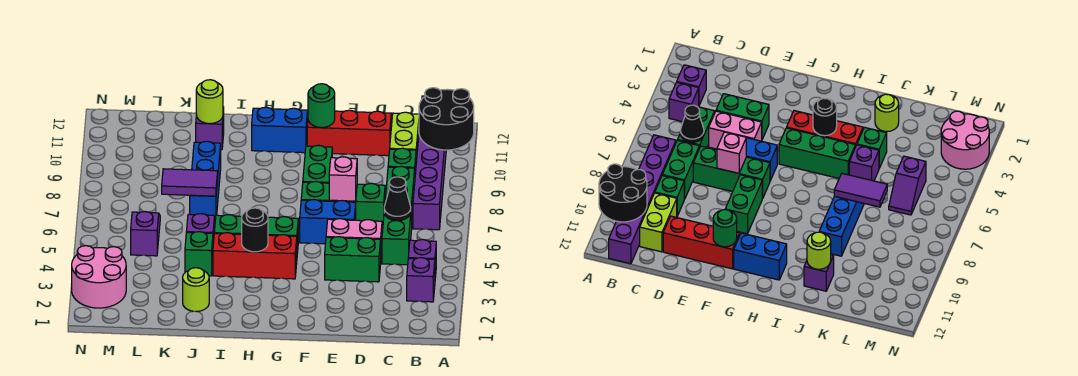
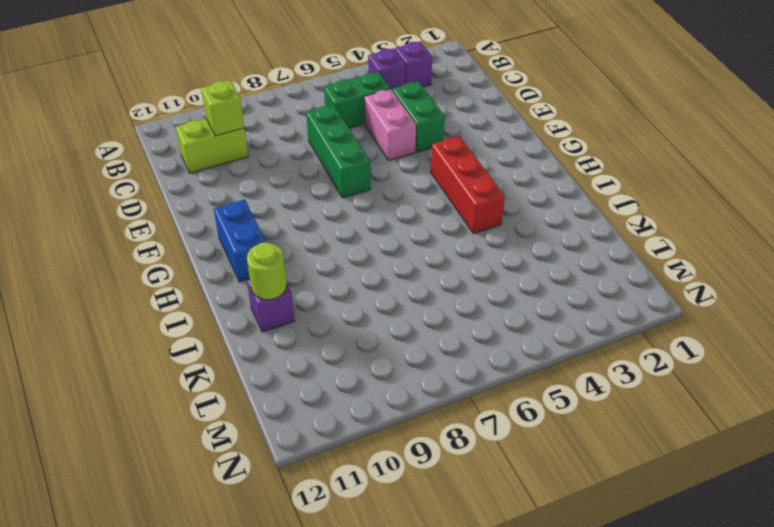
lime brick C10 level 2 -> none
none -> purple brick B7:B12 level 1
none -> green brick C7:C8 level 1
none -> green brick C9 level 1
none -> red brick D11:F11 level 1

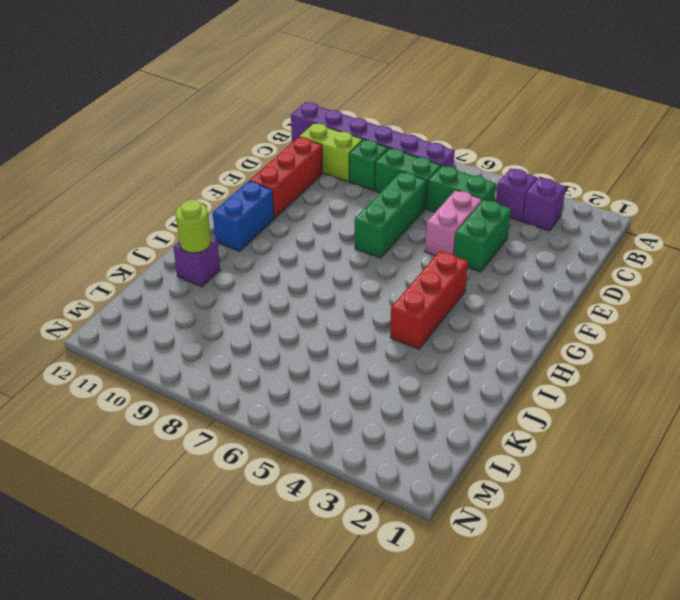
none -> blue brick E6:F6 level 1
none -> green brick F8:F9 level 1
none -> green brick G5:I5 level 1
none -> lime round brick J2 level 1

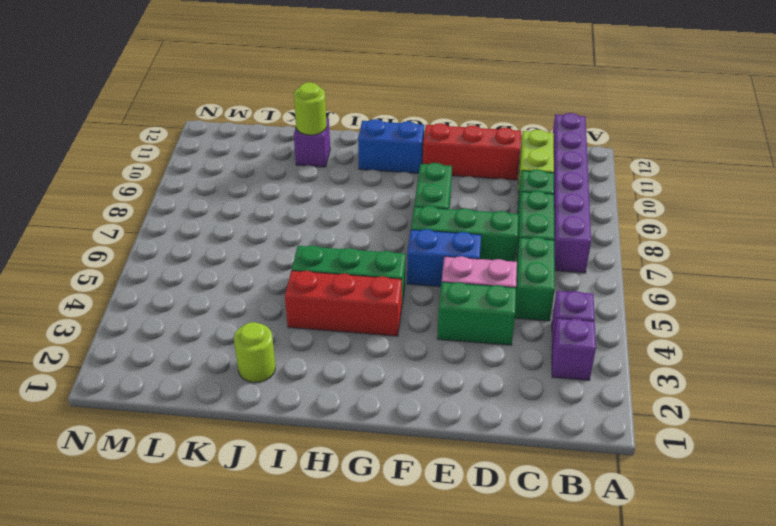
none -> green brick J4 level 1
none -> purple brick J5 level 1
none -> blue brick J7:J9 level 1
none -> purple slope L5:L6 level 1 top 5

